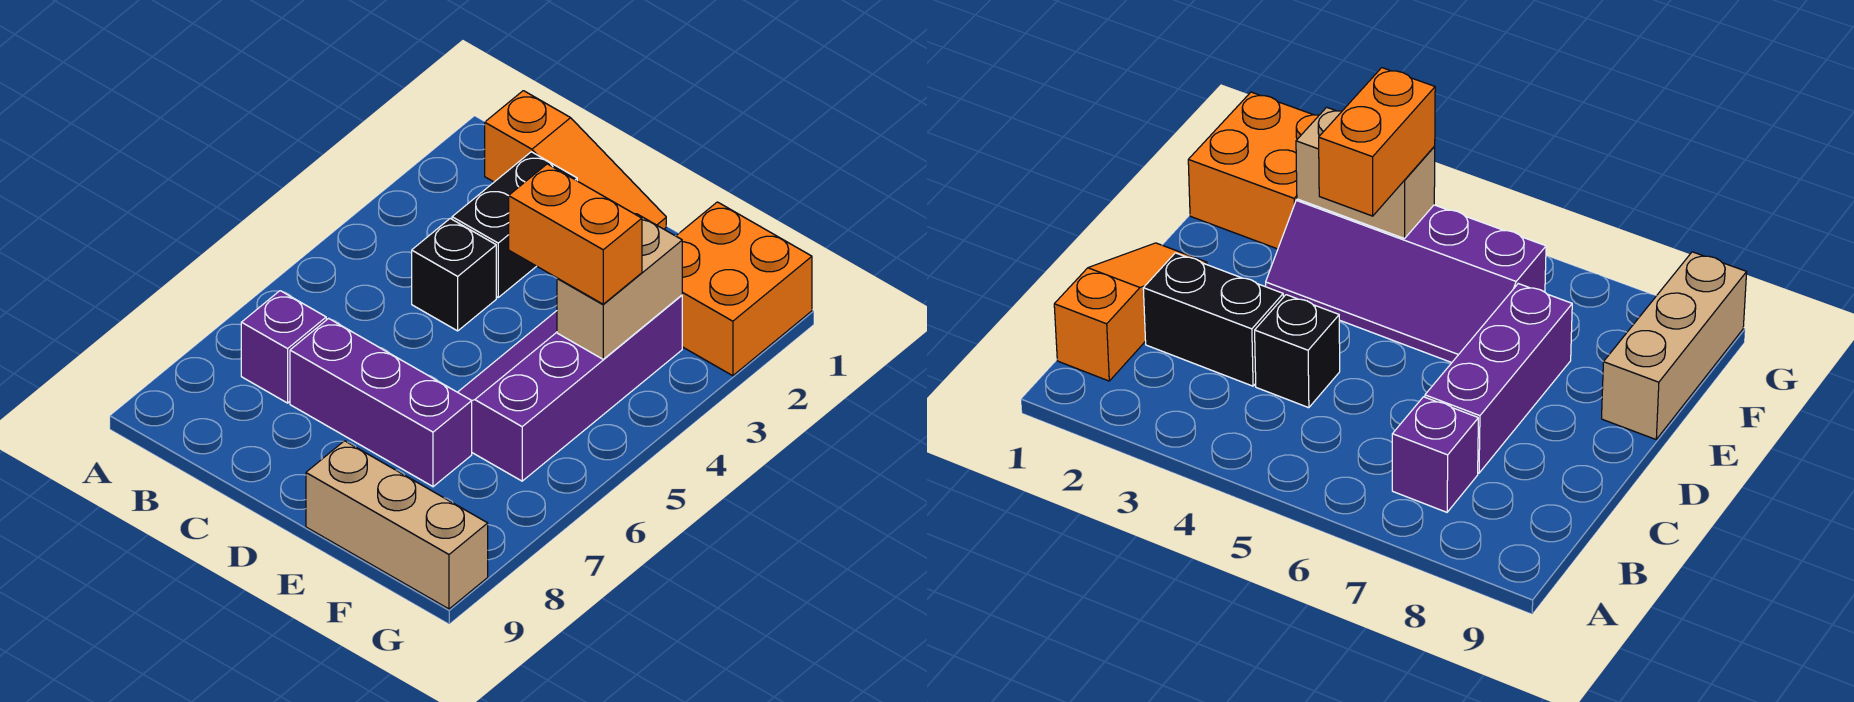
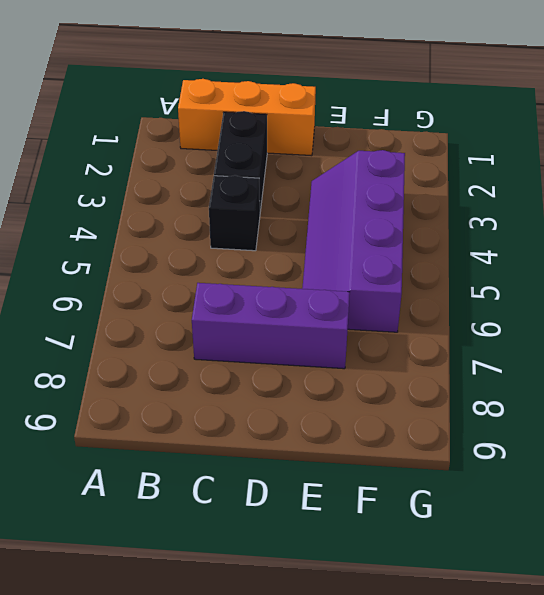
orange brick B1:D1 level 1 -> orange slope B1:D1 level 1 top B
none -> purple brick B7 level 1
none -> tan brick E9:G9 level 1

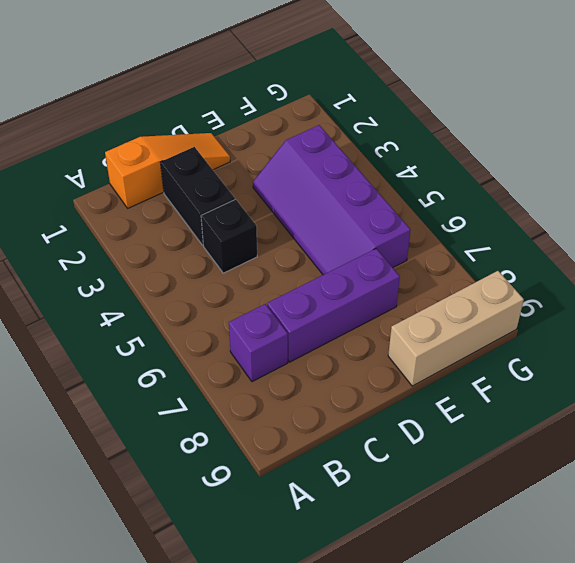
none -> orange brick F1:G2 level 1
none -> tan brick F3:F4 level 2

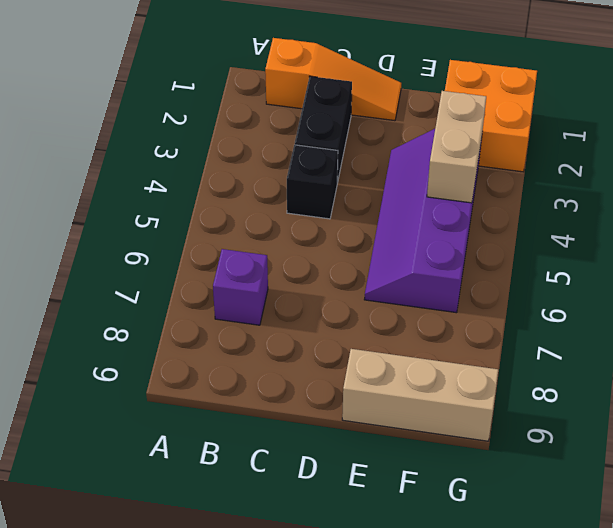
none -> purple brick C7:E7 level 1
none -> orange brick E4:F4 level 3

